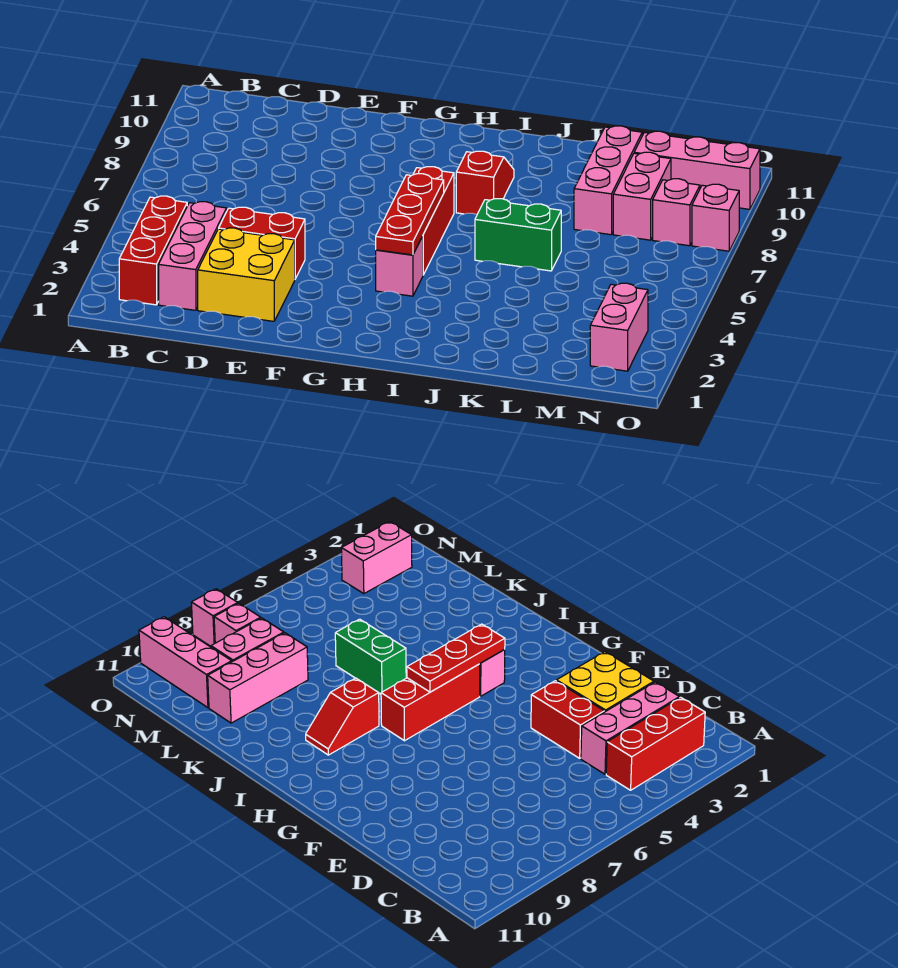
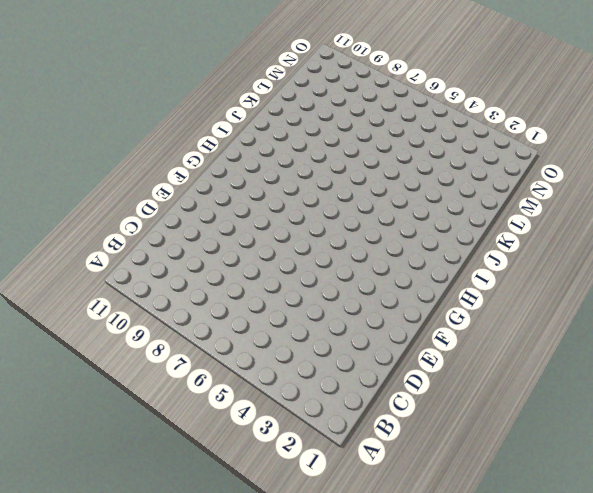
none -> red brick B2:B4 level 1
none -> pink brick C2:C4 level 1
none -> yellow brick D2:E3 level 1

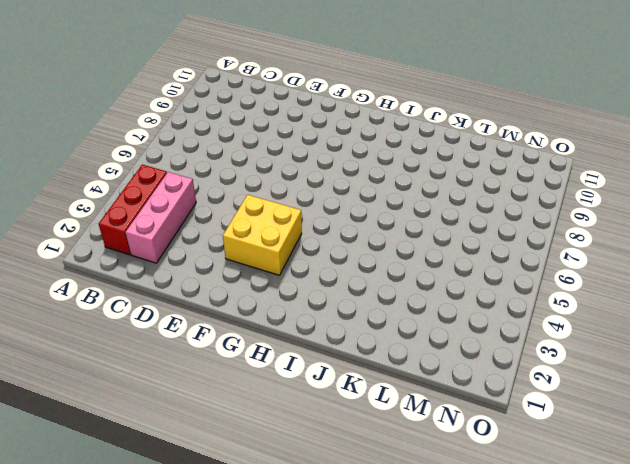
yellow brick F3:G4 level 1 -> yellow brick D2:E3 level 1
none -> red brick D4:E4 level 1
none -> pink brick H4 level 1
none -> red brick H5:H7 level 1

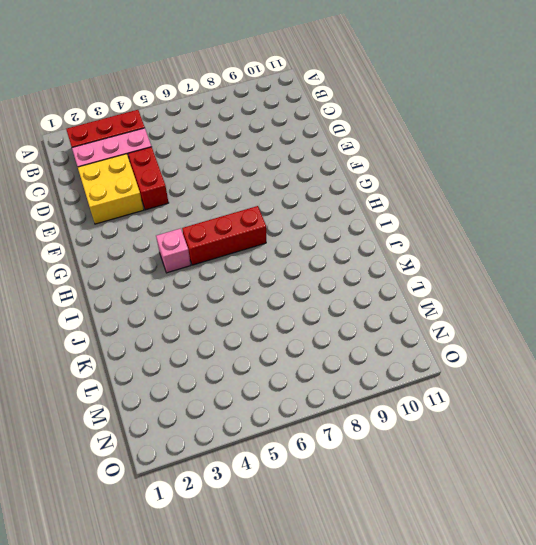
none -> red slope I8:I9 level 1 top 8
none -> green brick J6:K6 level 1
none -> pink brick L8:L10 level 1

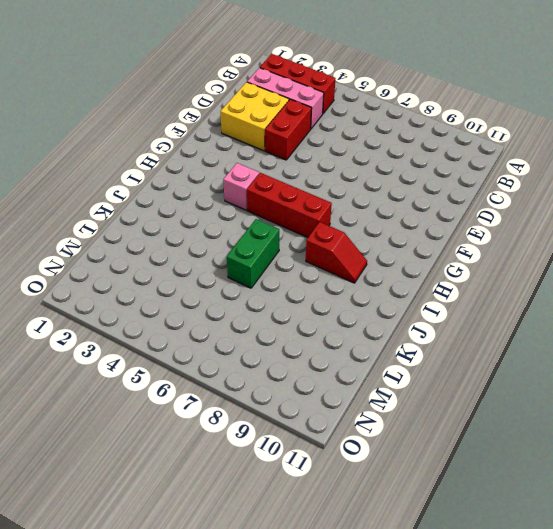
none -> pink brick L8:L10 level 1
none -> pink brick M8:M9 level 1
none -> pink brick M10:O10 level 1

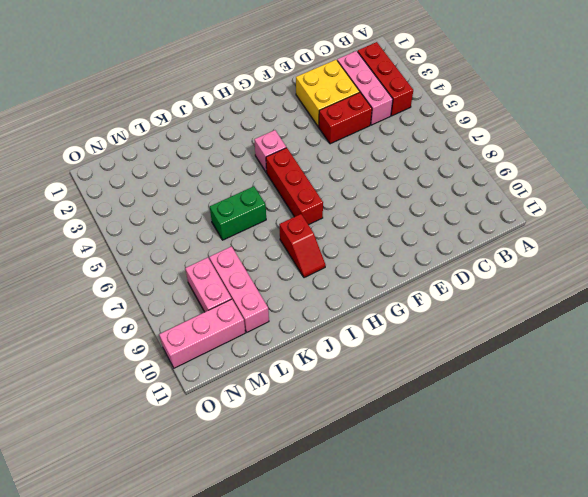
none -> pink brick N2:N3 level 1
none -> pink brick N8 level 1
none -> pink brick O8 level 1

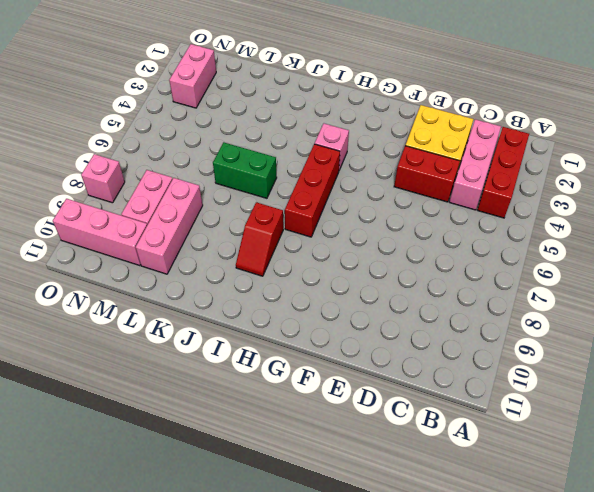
none -> pink brick N8 level 1
none -> red plate H4:H6 level 2

